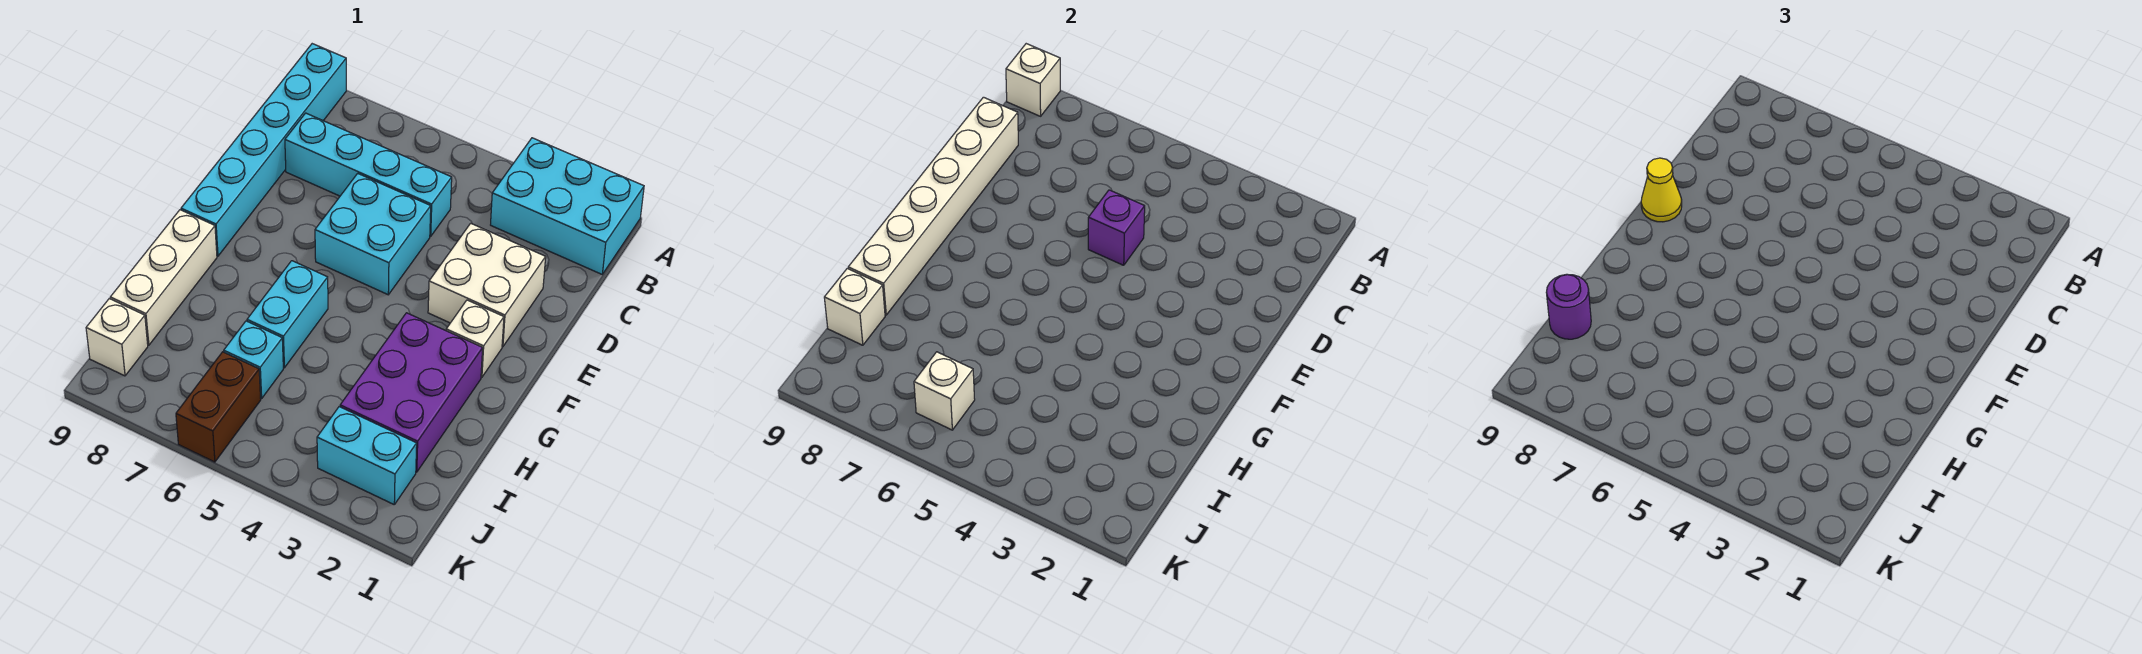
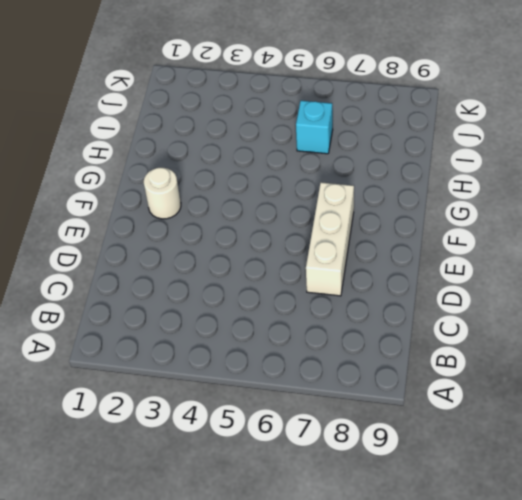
white brick D7:F7 level 1 -> white brick G9:I9 level 1
white round brick F2 level 1 -> white brick F2 level 1
none -> cyan brick A1:B3 level 1
none -> cyan brick A9:F9 level 1
none -> cyan brick C5:C8 level 1

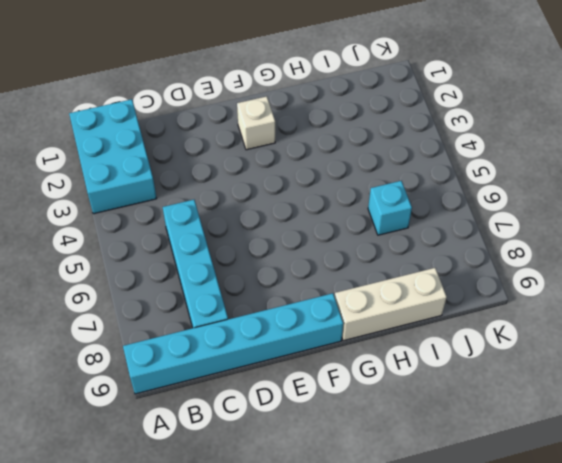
none -> white brick D2:E3 level 1
none -> cyan brick D5:E6 level 1
none -> purple brick G2:I3 level 1

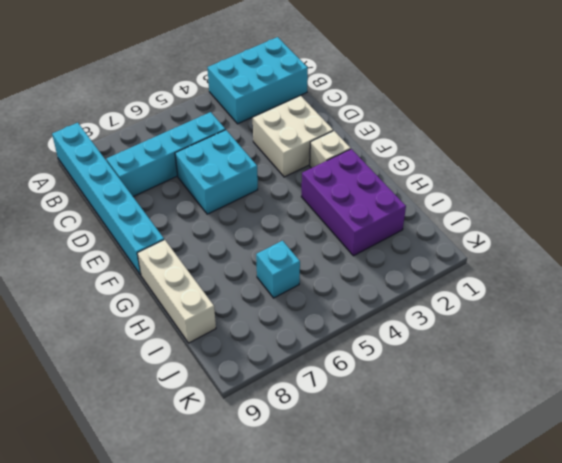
none -> cyan brick G6:H6 level 1
none -> cyan brick J2:J3 level 1
none -> brown brick J6:K6 level 1

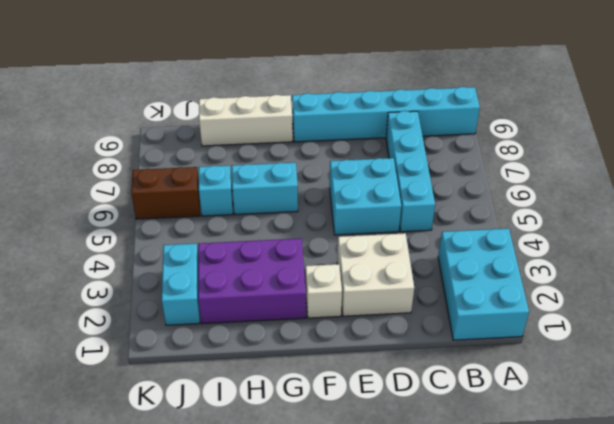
none -> white brick J9 level 1
none -> white brick A9 level 2
none -> white brick C9:H9 level 2

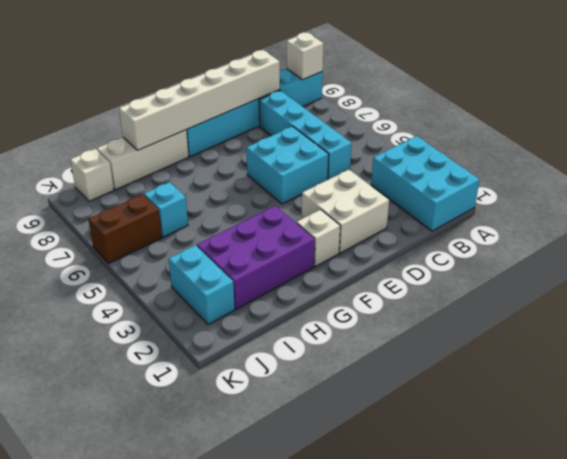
none -> cyan brick G6:H6 level 1
none -> purple brick D5 level 2
none -> white brick I9 level 2

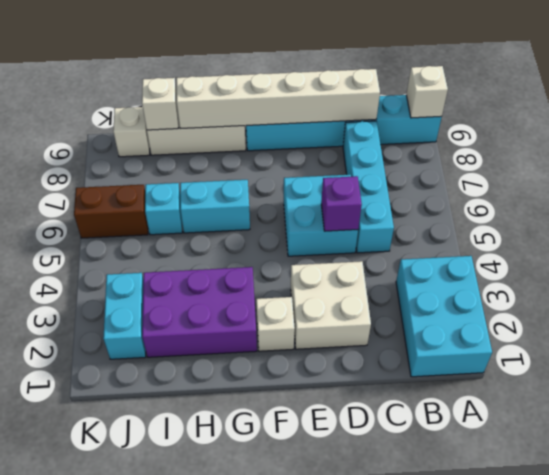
none -> white brick J6 level 2
none -> yellow cone E9 level 3
none -> purple round brick I9 level 3

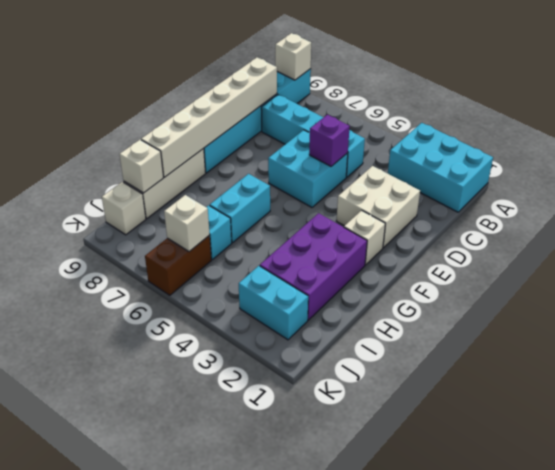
none -> yellow cone E9 level 3
none -> purple round brick I9 level 3

